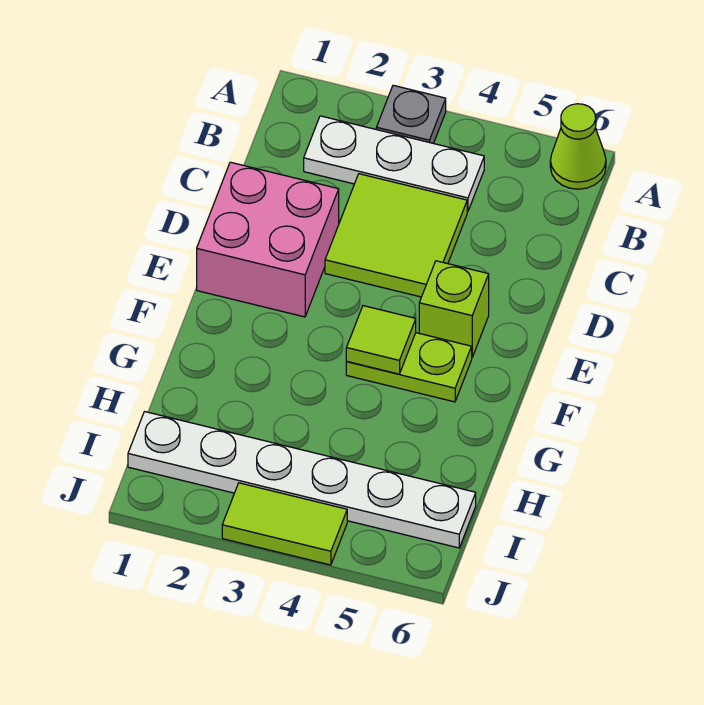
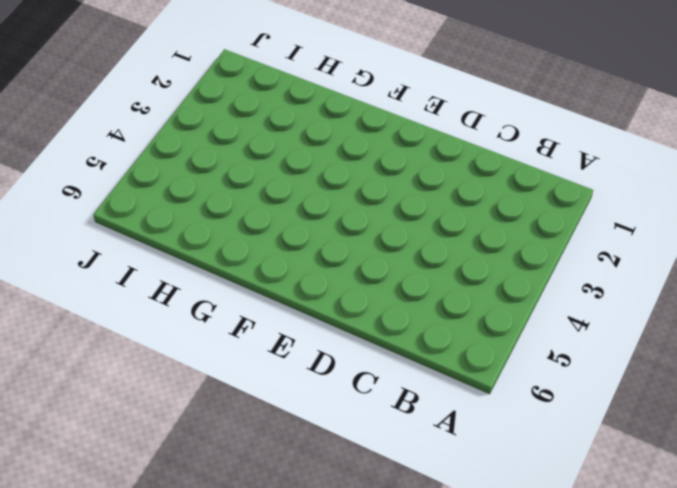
none -> grey plate A3 level 1
none -> lime cone A6 level 1

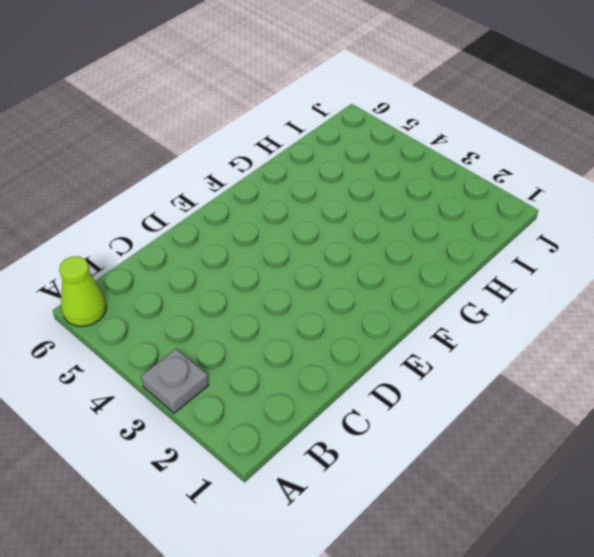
none -> white plate B2:B4 level 1
none -> lime tile C3:D4 level 1

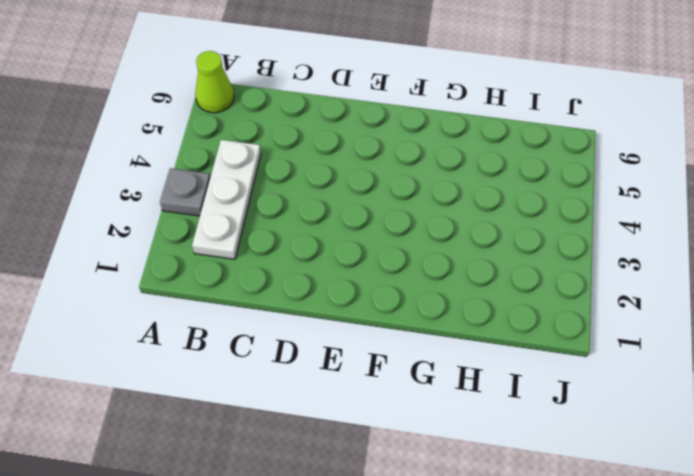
none -> lime tile C3:D4 level 1
none -> pink brick D1:E2 level 1

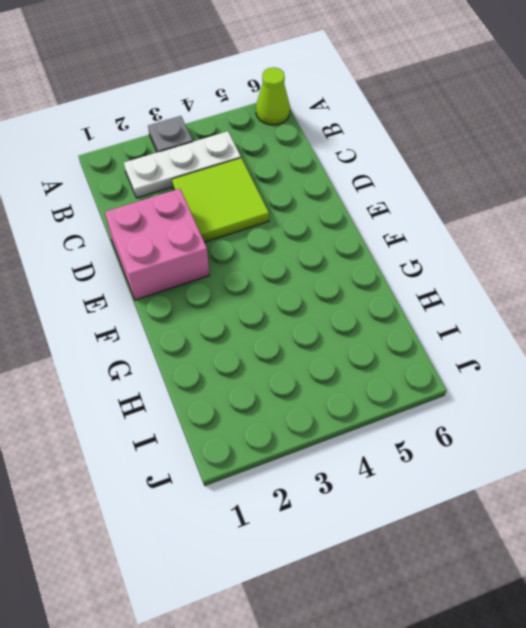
none -> lime brick E5 level 1
none -> lime plate F4:F5 level 1

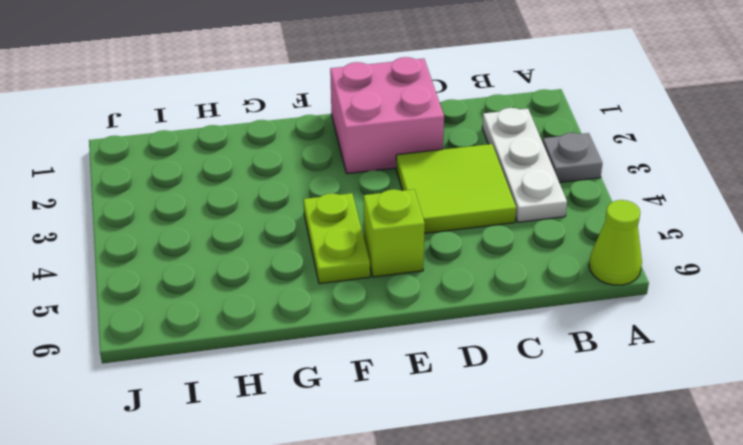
none -> white plate I1:I6 level 1
none -> lime tile J3:J4 level 1

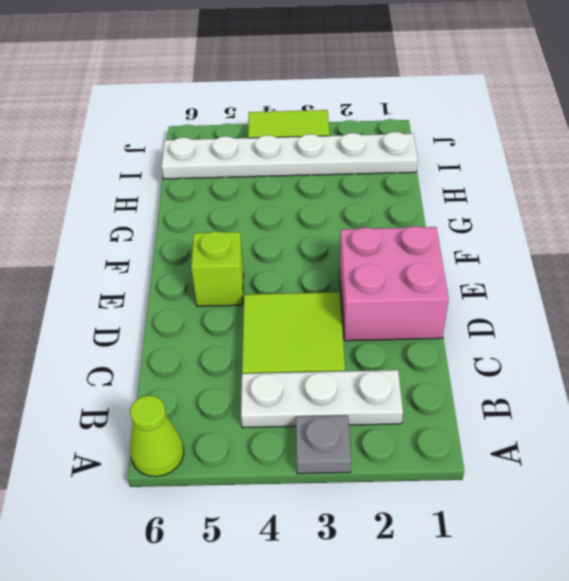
none -> lime plate F4:F5 level 1
none -> lime tile F4 level 2

